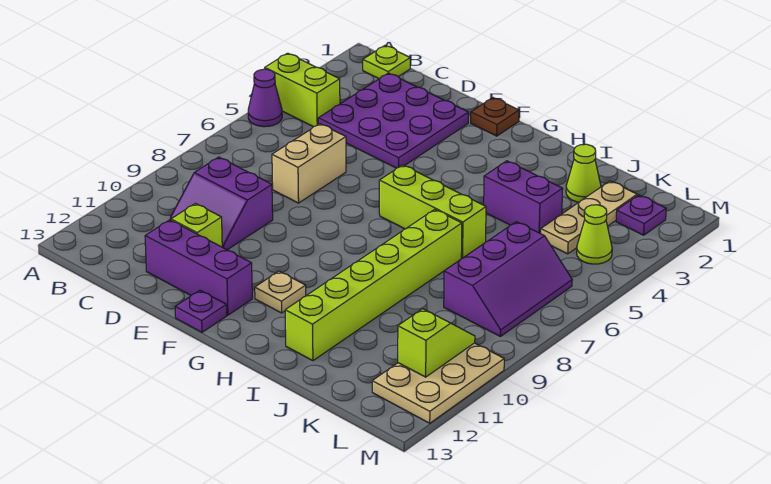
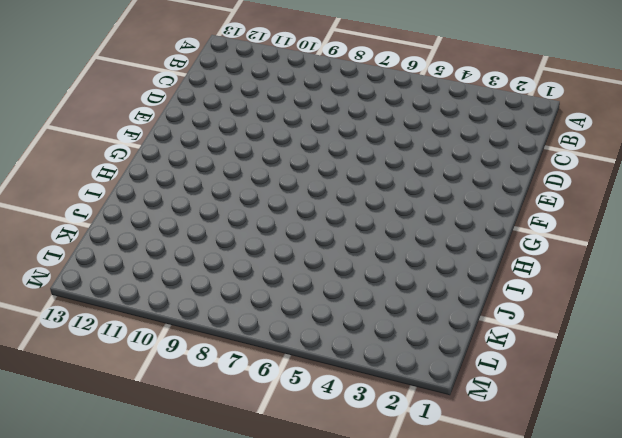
none -> lime brick A4:B4 level 1
none -> purple cone A5 level 1
none -> lime plate B1 level 1

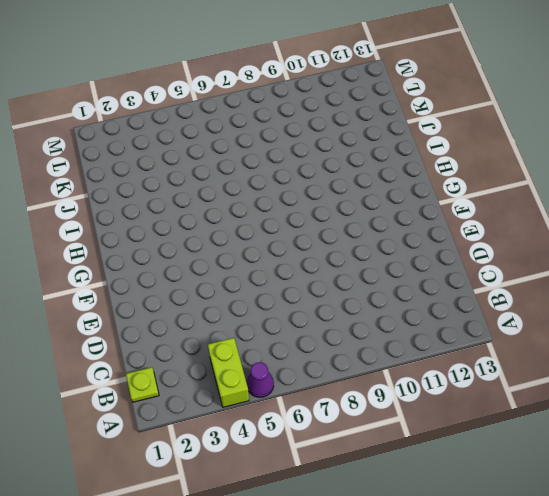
none -> purple plate C2:E4 level 1
none -> purple slope C9:D10 level 1 top 9
none -> tan brick D6:D7 level 1

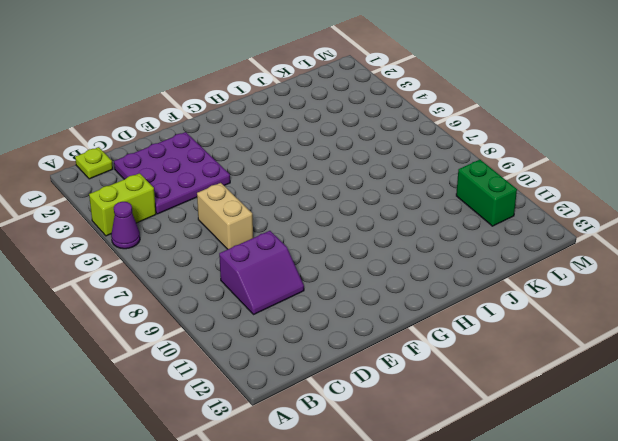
green brick L10:L11 level 1 -> tan plate L10:M12 level 1
none -> lime brick D11 level 1
none -> purple brick D12:F12 level 1
none -> brown plate F1 level 1

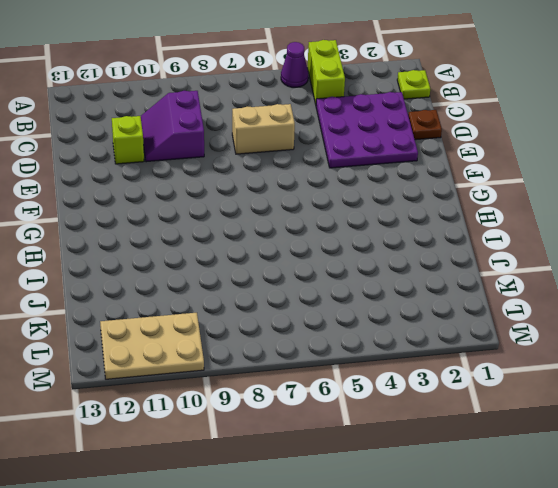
brown plate D1 level 1 -> brown plate F1 level 1
none -> purple brick D12:F12 level 1
none -> purple plate F13 level 1
none -> lime brick G6:I6 level 1

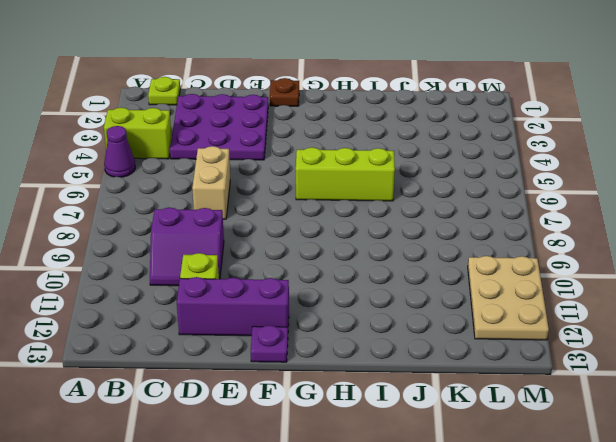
none -> tan plate G11 level 1
none -> purple brick I4:J4 level 1
none -> lime brick I7:I12 level 1

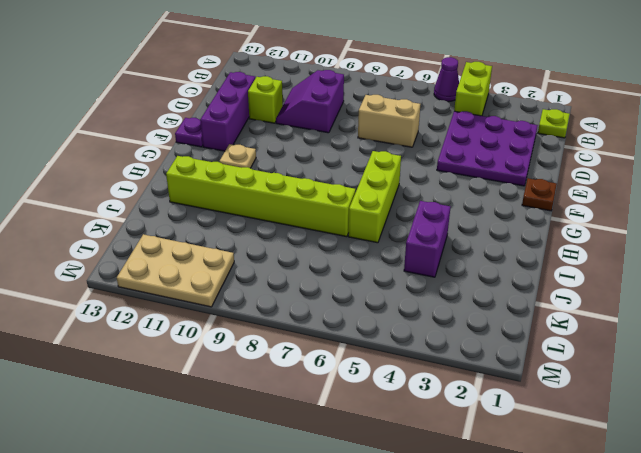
none -> lime cone J2 level 1
none -> tan plate K2:K4 level 1
none -> purple slope K6:L8 level 1 top K

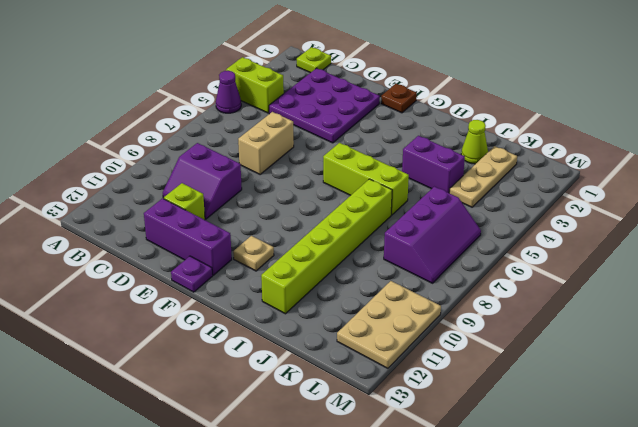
none -> purple plate L2 level 1
none -> lime cone L4 level 1
none -> lime slope L10:L11 level 2 top 11

